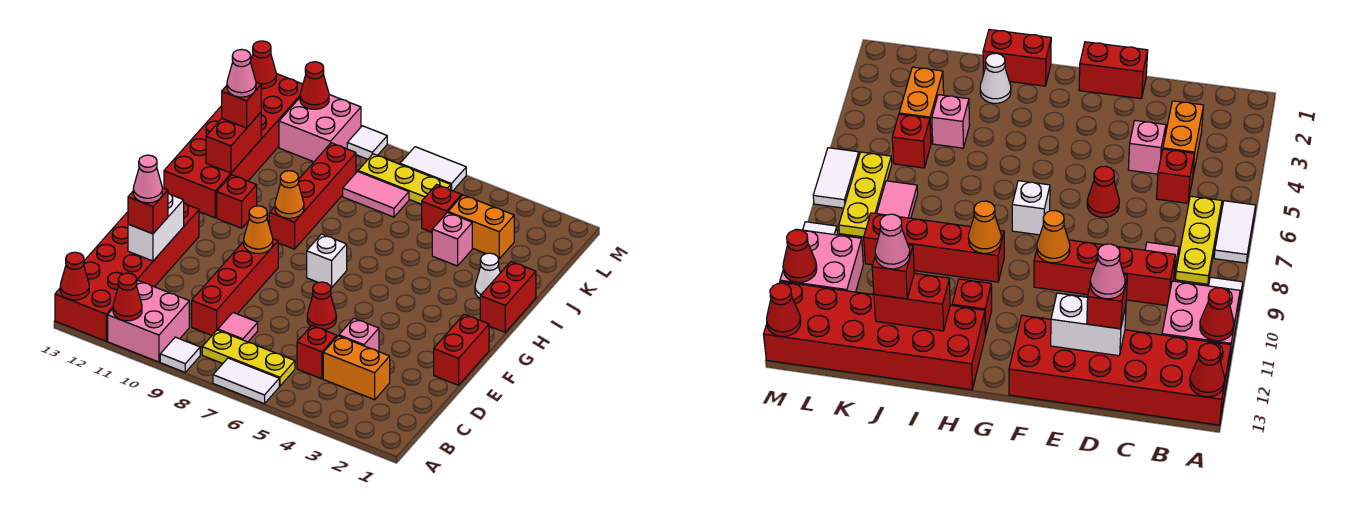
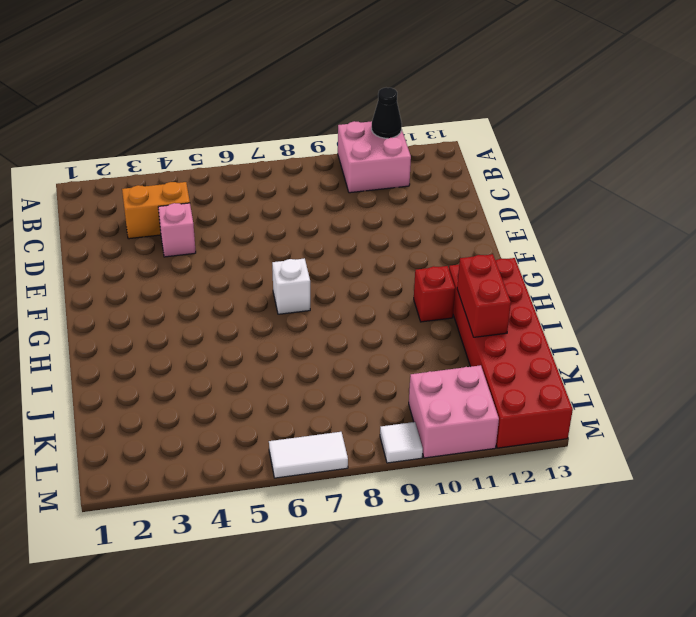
black cone A11 level 2 -> red cone A11 level 2
none -> white tile A6:A7 level 1
none -> white tile A9 level 1
none -> red brick A12:F13 level 1
none -> yellow plate B6:B8 level 1

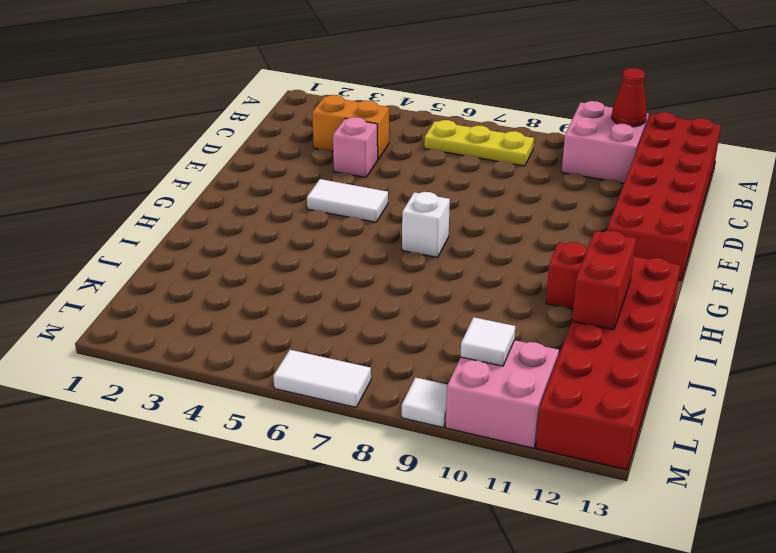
white tile F4:F5 level 1 -> white tile A6:A7 level 1
white tile L10 level 2 -> white tile A9 level 1
none -> red brick C5 level 1
none -> pink tile C8 level 1
none -> red brick C9:F9 level 1
none -> red brick E1:F1 level 1

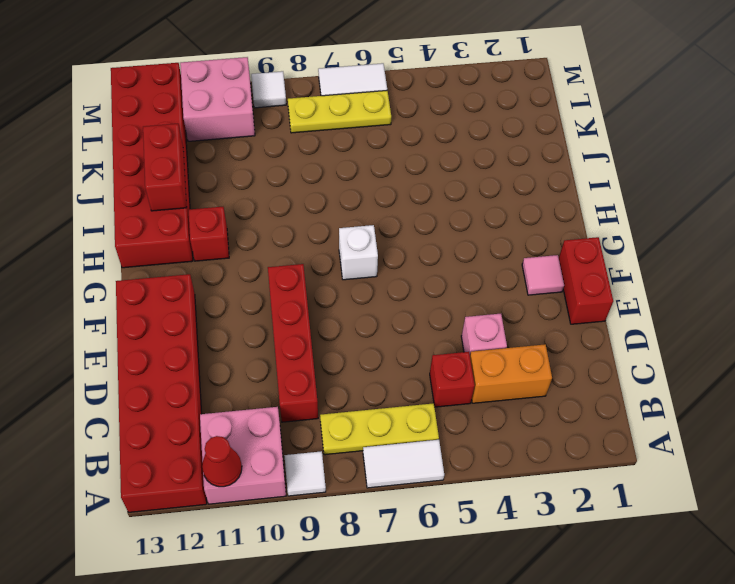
pink tile F2 level 1 -> pink tile C8 level 1
none -> red cone E6 level 1
none -> red brick H1:I1 level 1
none -> red brick H9:K9 level 1
none -> white cone I2 level 1

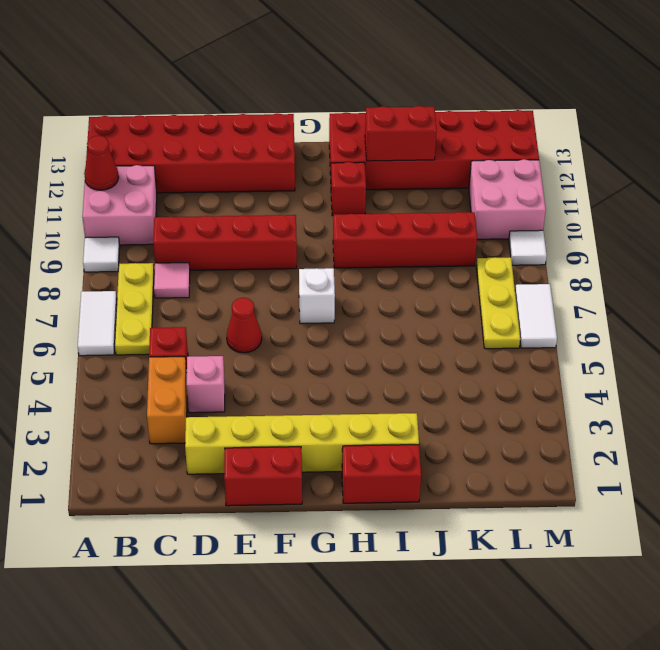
yellow brick D2:I2 level 1 -> white cone I2 level 1
none -> pink brick J4 level 1
none -> orange brick K3:K4 level 1
none -> red brick K5 level 1
none -> pink tile K7:K8 level 1

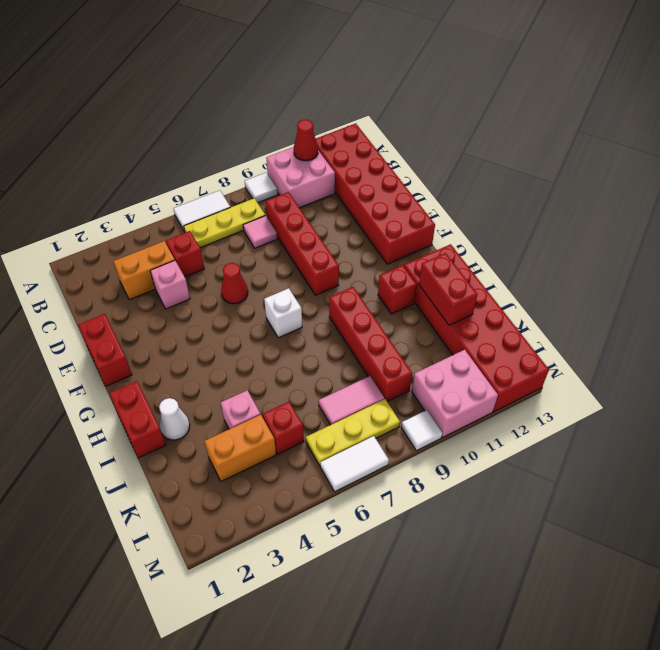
none -> red cone A13 level 2
none -> white brick D12:E12 level 2
none -> orange cone F9 level 2
none -> orange cone H9 level 2

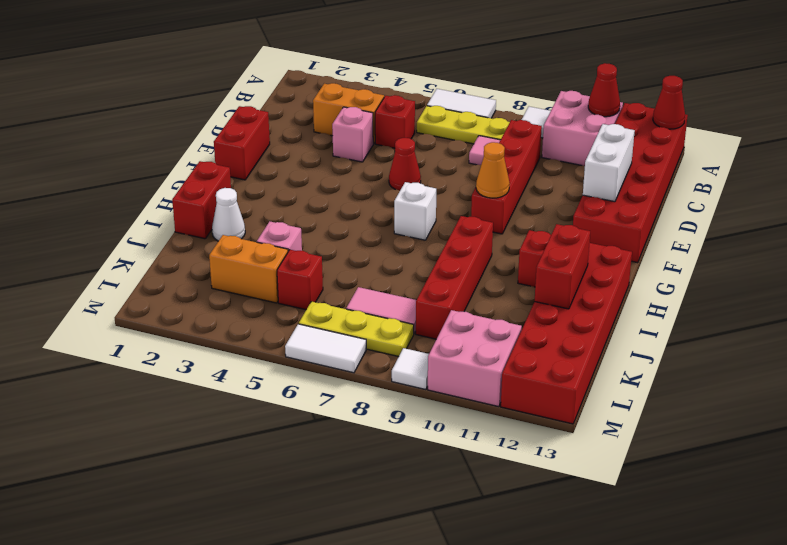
none -> orange cone H9 level 2
none -> red cone M11 level 2
none -> red cone M13 level 2
none -> red brick D12 level 3

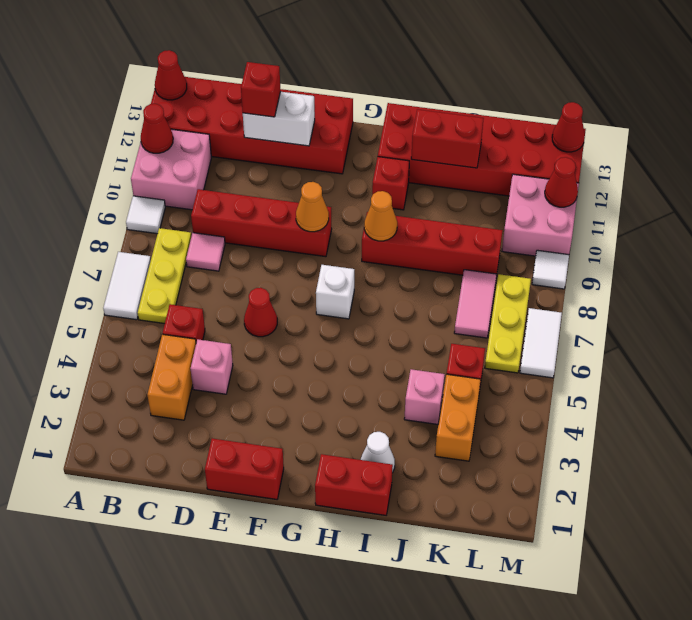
none -> red brick J12 level 3
none -> pink cone D12 level 4
none -> pink cone J12 level 4

